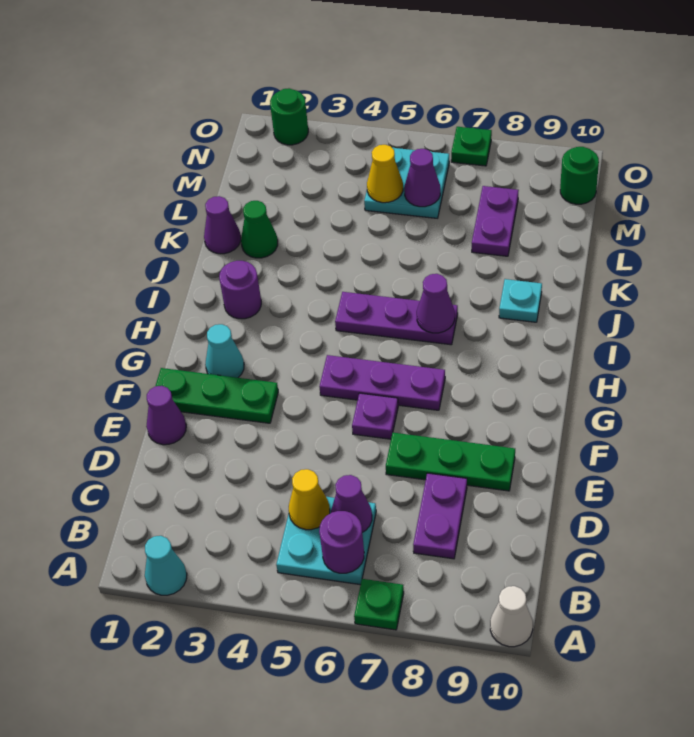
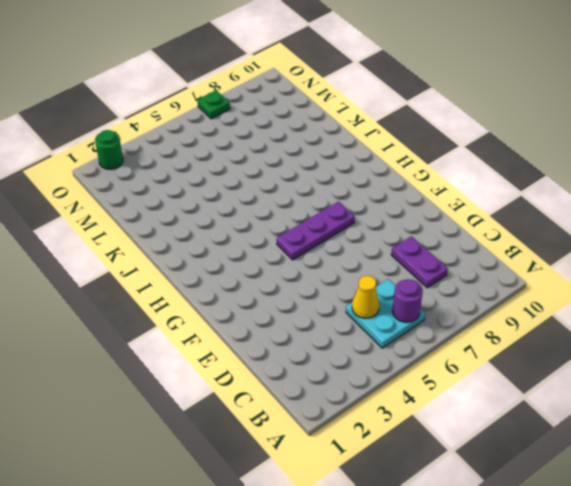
none -> cyan cone A2 level 1
none -> green plate A7 level 1
none -> white cone A10 level 1

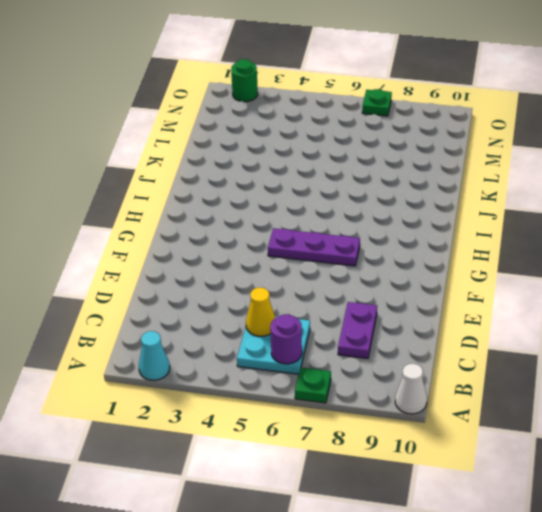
none -> purple cone E1 level 1
none -> green plate E7:E9 level 1
none -> green plate F1:F3 level 1

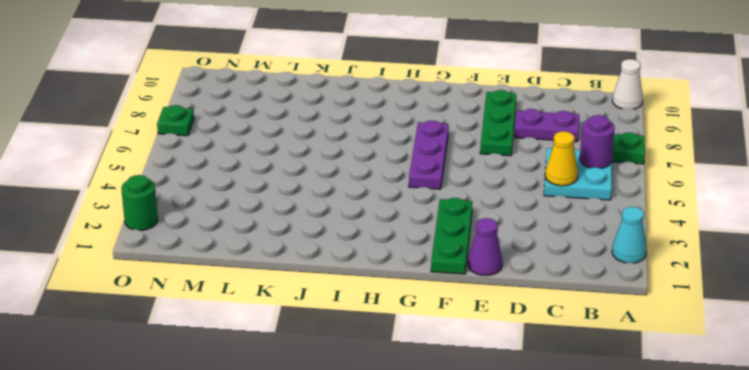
none -> purple plate F6 level 1
none -> cyan cone G2 level 1
none -> purple round brick I2 level 1

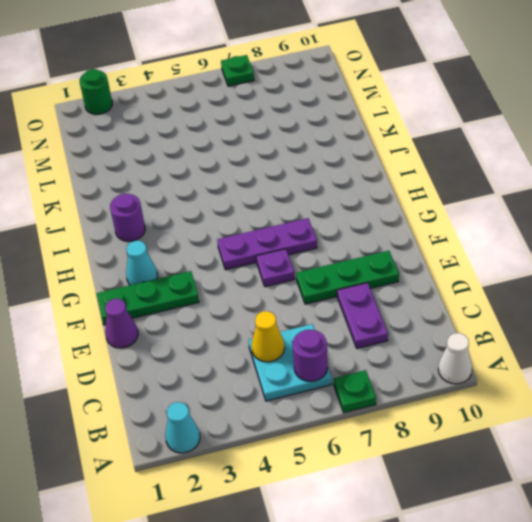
none -> purple plate I5:I7 level 1
none -> cyan plate J9 level 1
none -> purple cone K1 level 1

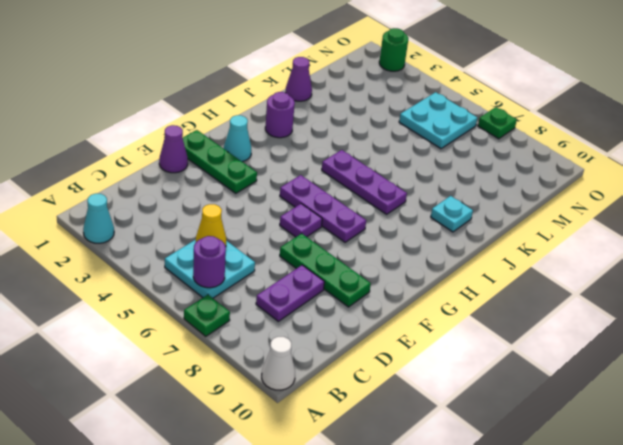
none -> green cone K2 level 1
none -> purple plate L8:M8 level 1
none -> green round brick N10 level 1

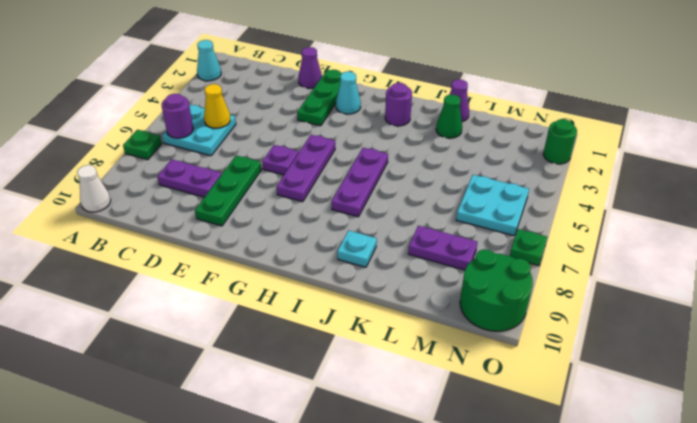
green round brick N9:O10 level 1 -> green round brick N10 level 1
none -> purple cone C6 level 2
none -> purple cone I7 level 2
none -> yellow cone M5 level 2

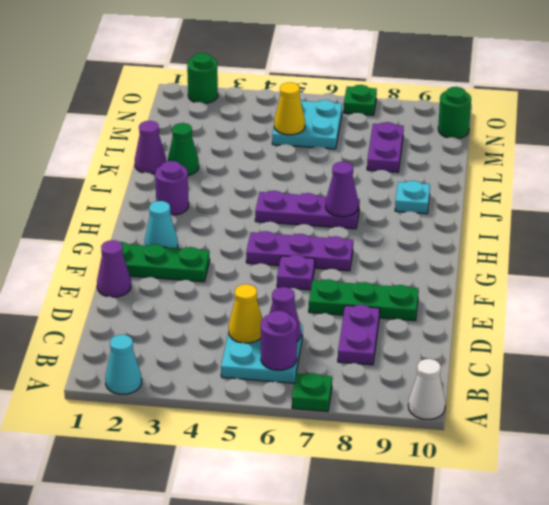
none -> purple cone M6 level 2

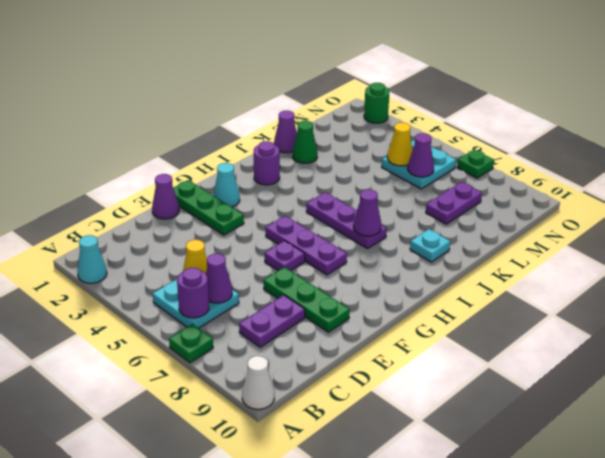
none -> green round brick N10 level 1

